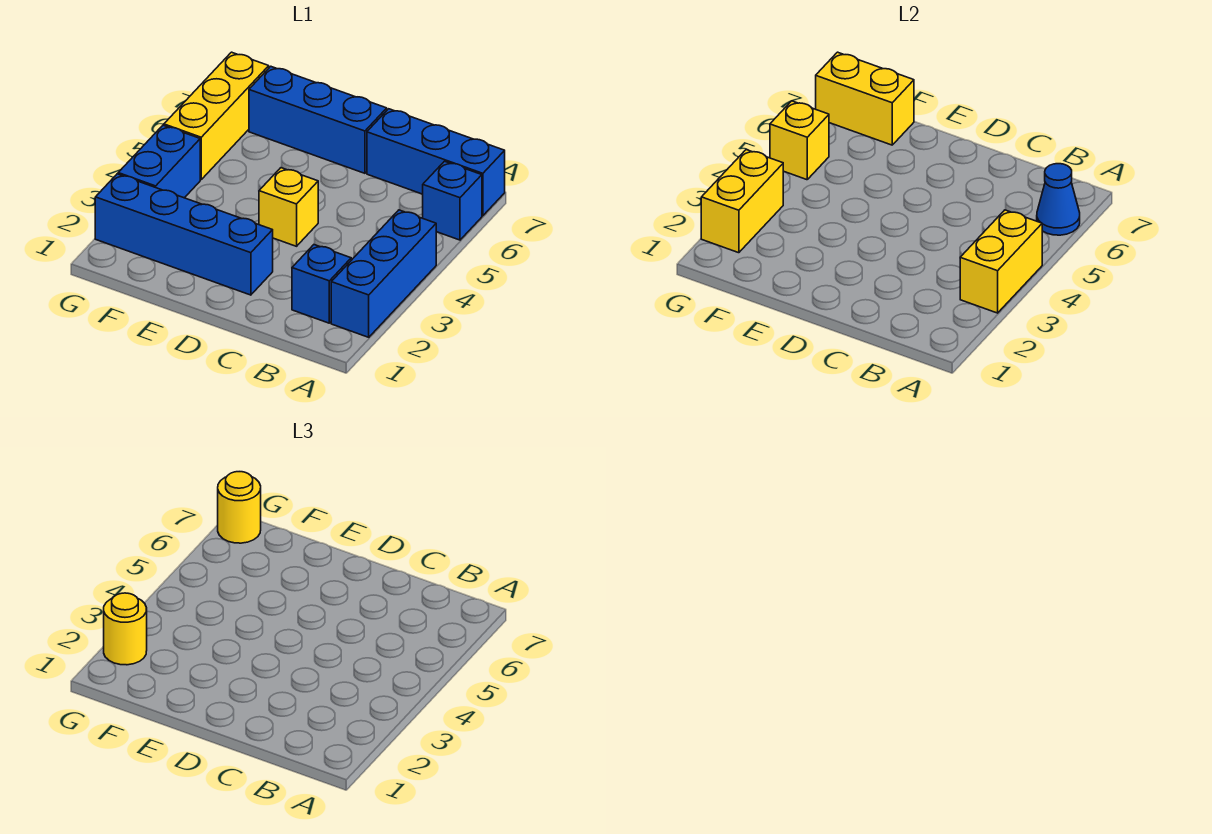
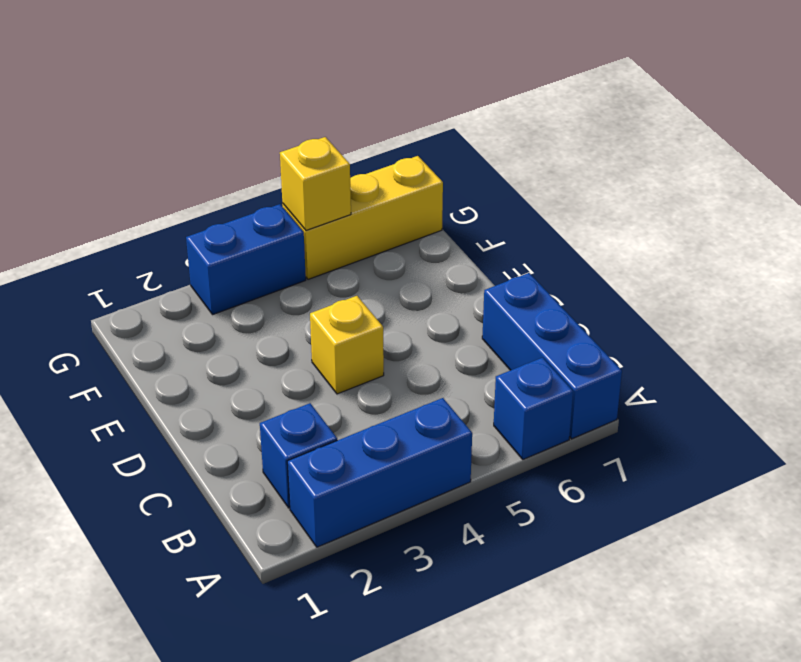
none -> blue brick D2:G2 level 1
none -> blue brick D7:F7 level 1
none -> yellow brick A3:A4 level 2

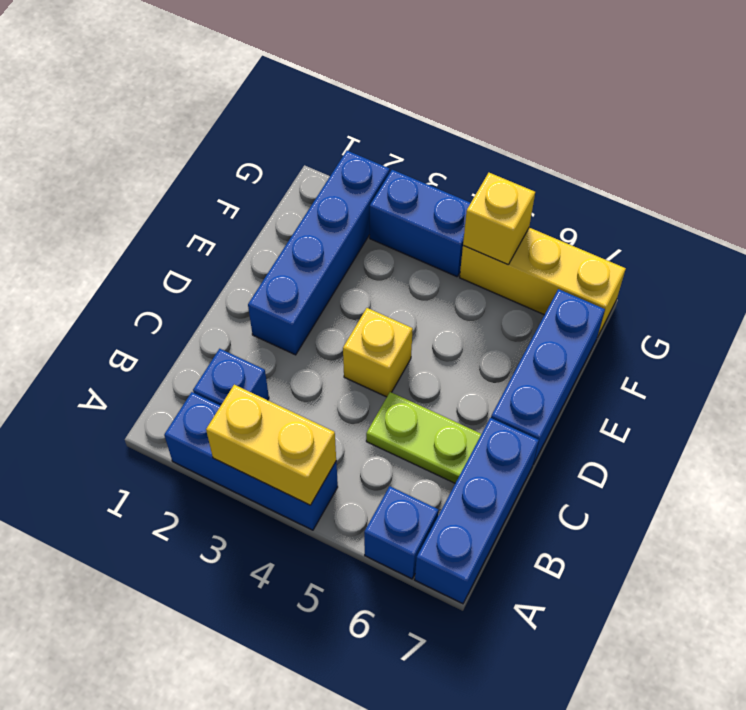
lime plate C5:C6 level 1 -> none
none -> blue cone A6 level 2
none -> yellow brick F7:G7 level 2
none -> yellow brick G2:G3 level 2

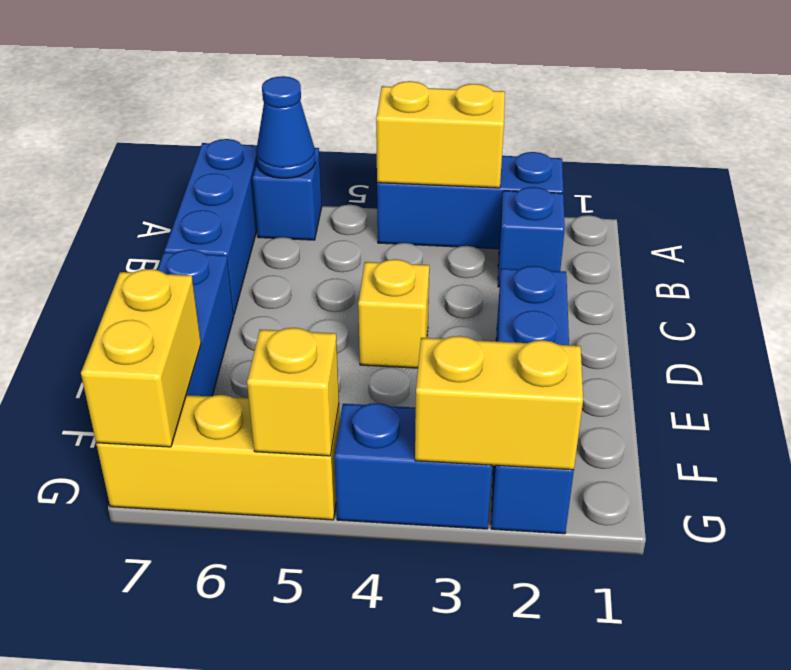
none -> yellow round brick G2 level 3
none -> yellow round brick G7 level 3

